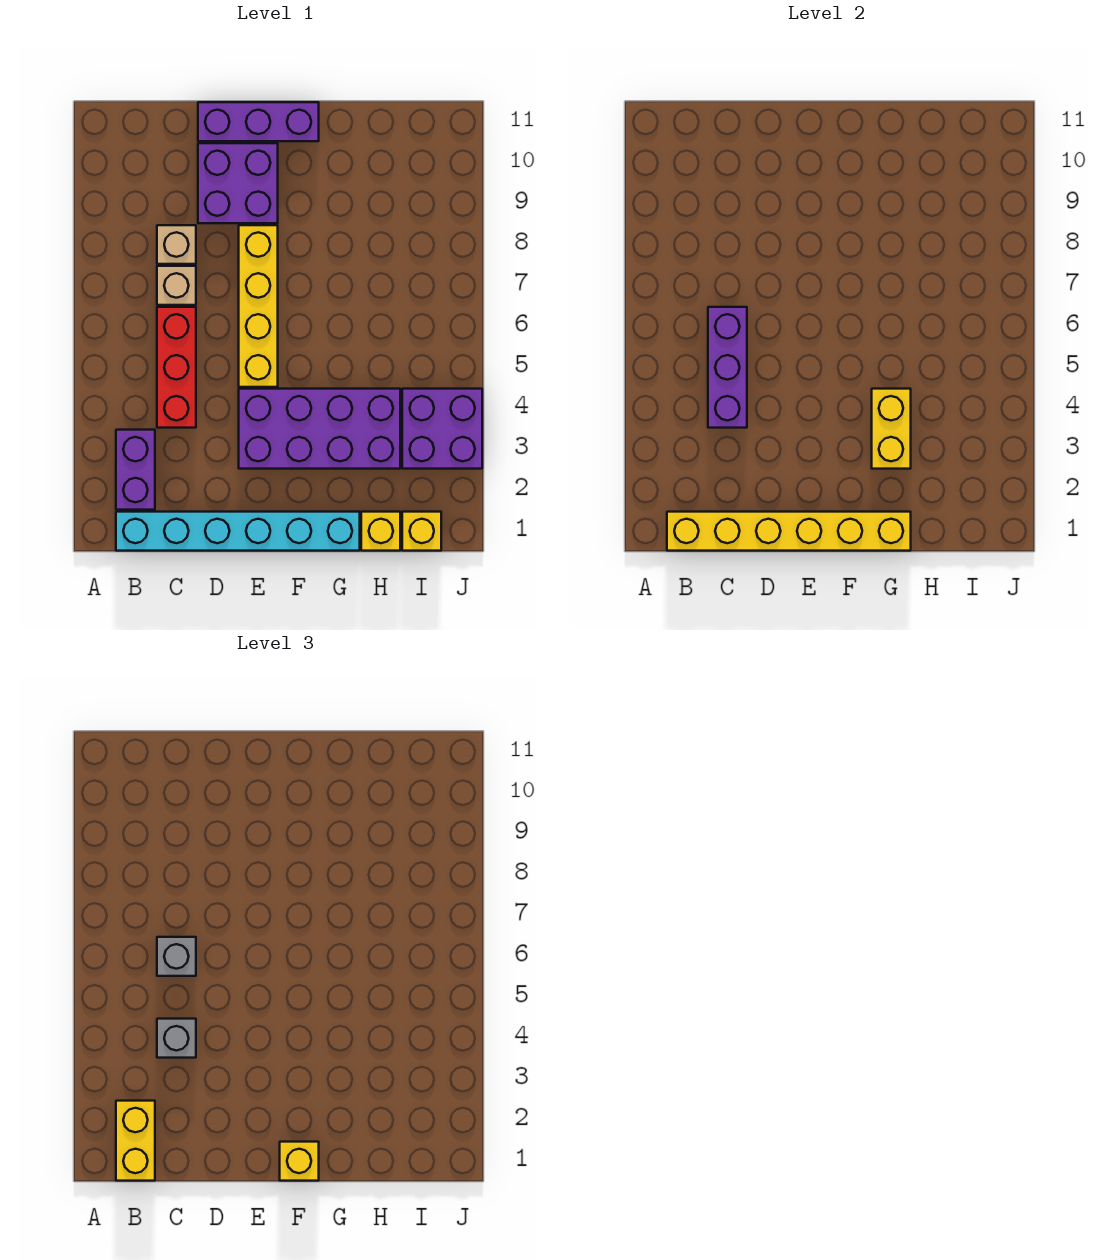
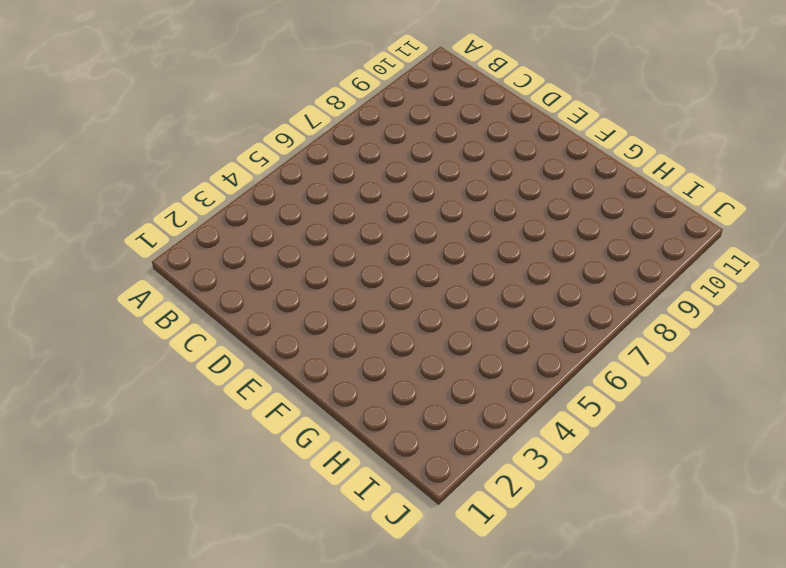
none -> cyan brick B1:G1 level 1
none -> purple brick B2:B3 level 1
none -> red brick C4:C6 level 1

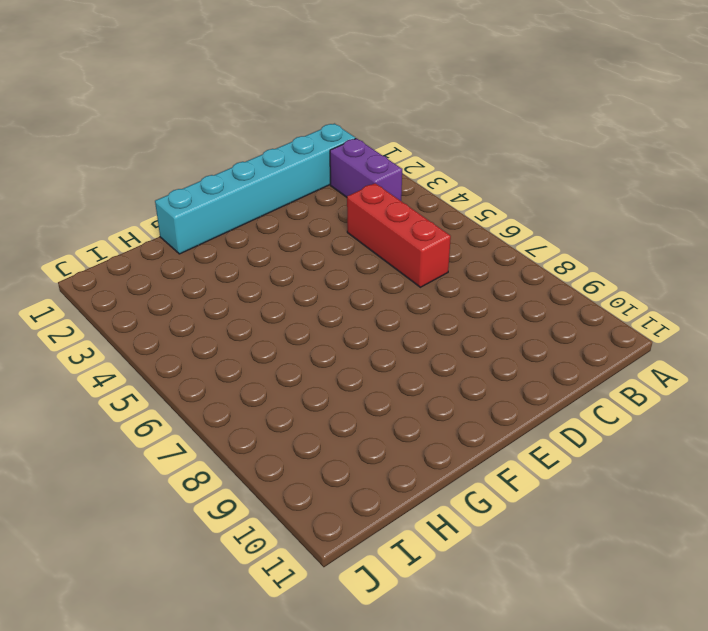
none -> tan brick C7 level 1
none -> tan brick C8 level 1
none -> purple brick D9:E10 level 1

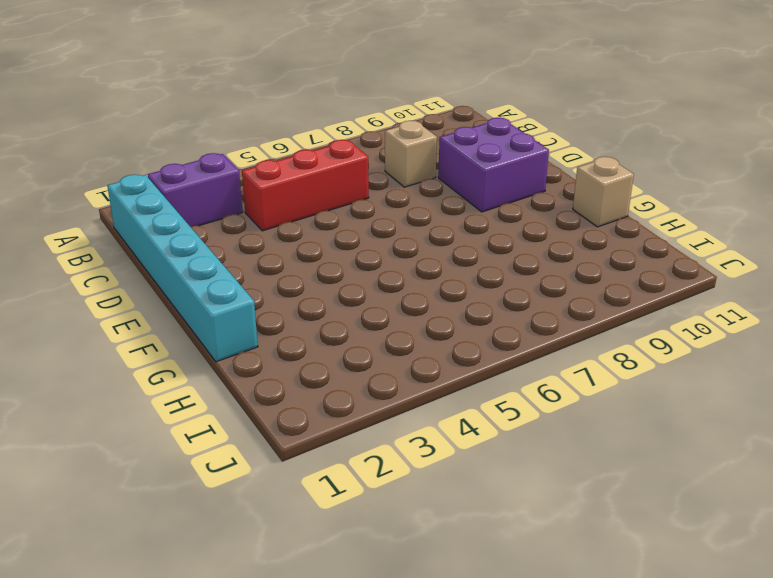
tan brick G11 level 1 -> tan brick C7 level 1
none -> purple brick D11:F11 level 1
none -> purple brick E3:H4 level 1
none -> yellow brick E5:E8 level 1

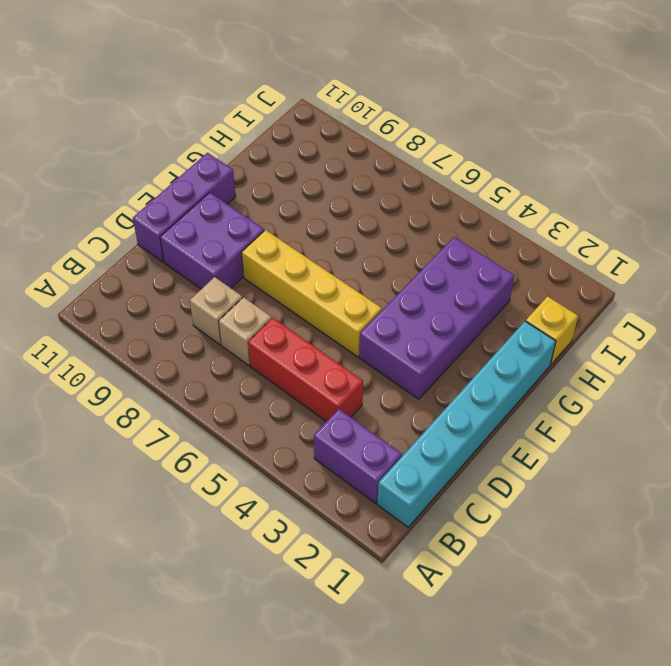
none -> yellow brick I1 level 1
none -> purple brick I3:J4 level 1
none -> yellow brick B1:G1 level 2

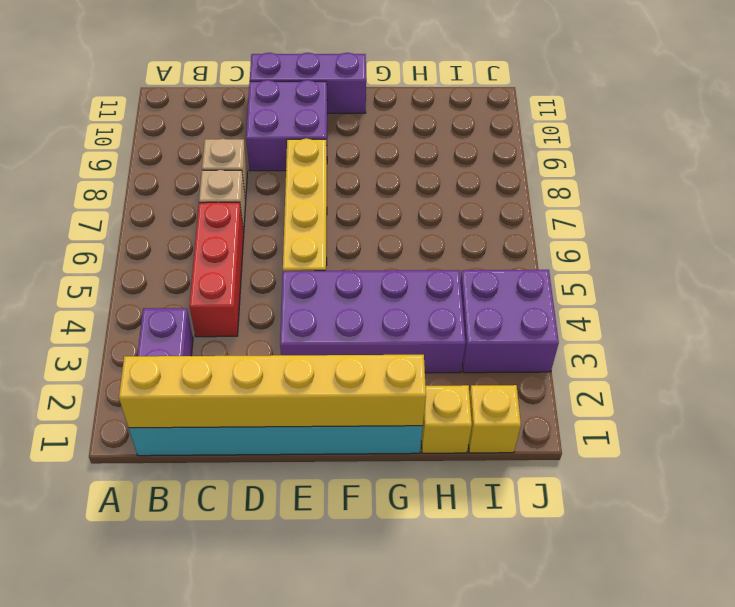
none -> purple brick C4:C6 level 2
none -> yellow brick G3:G4 level 2
none -> yellow brick B1:B2 level 3

